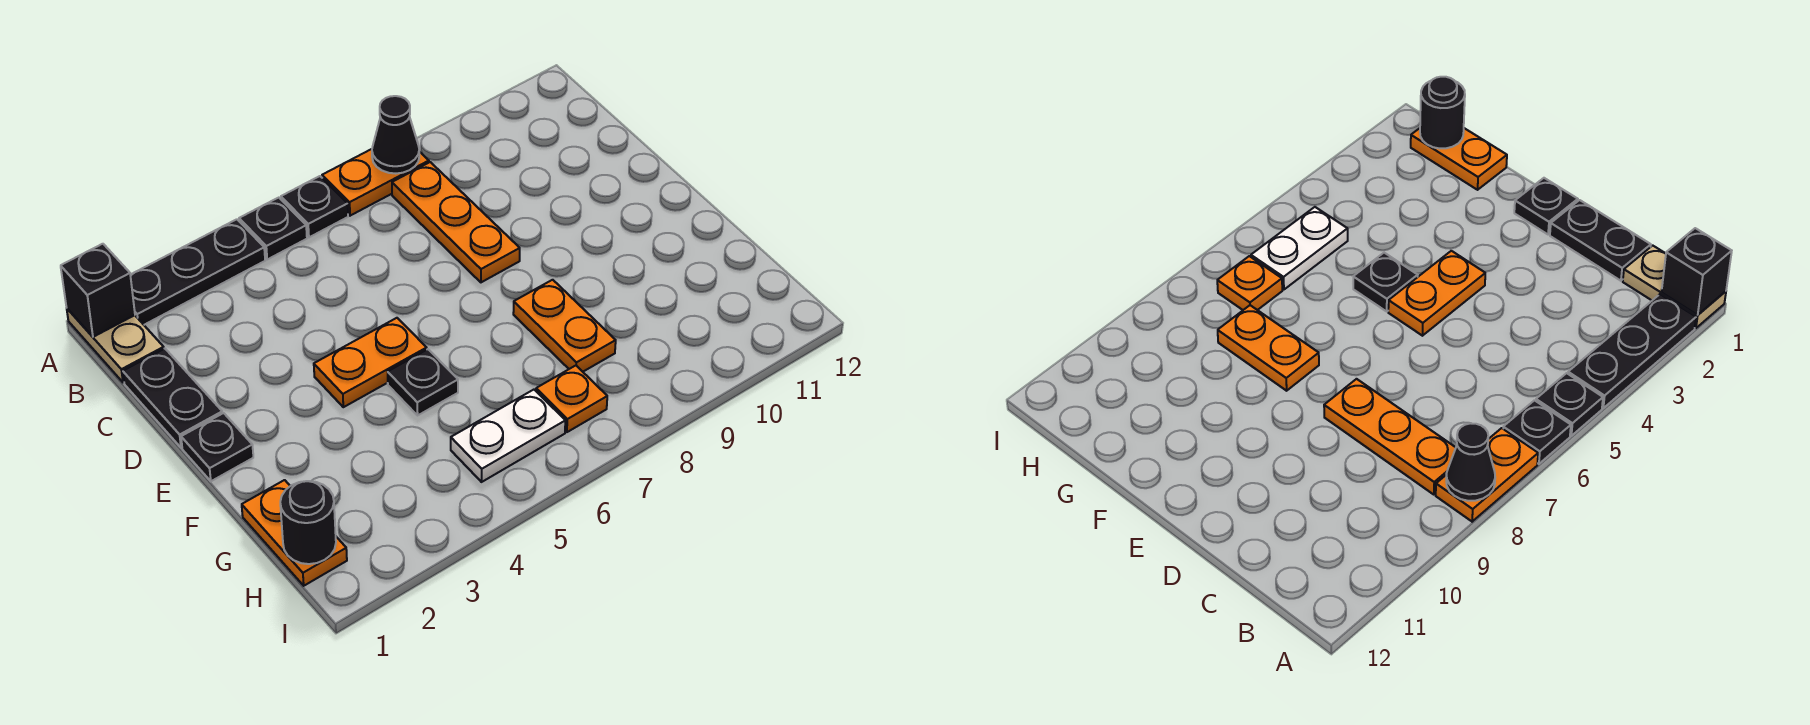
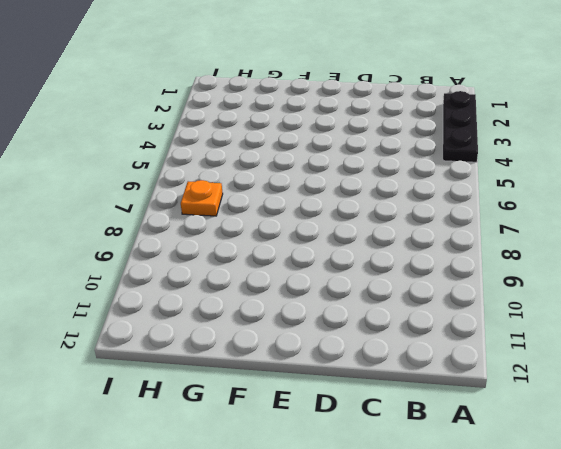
none -> tan plate A1:B1 level 1
none -> black plate A5 level 1
none -> black plate A6 level 1

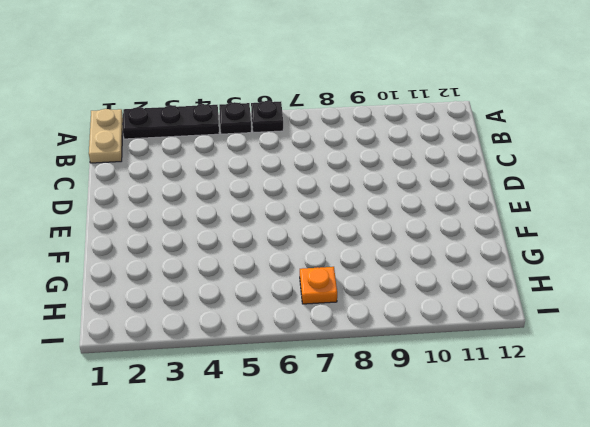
none -> orange plate A7:A8 level 1
none -> orange plate B8:D8 level 1
none -> black plate C1:D1 level 1

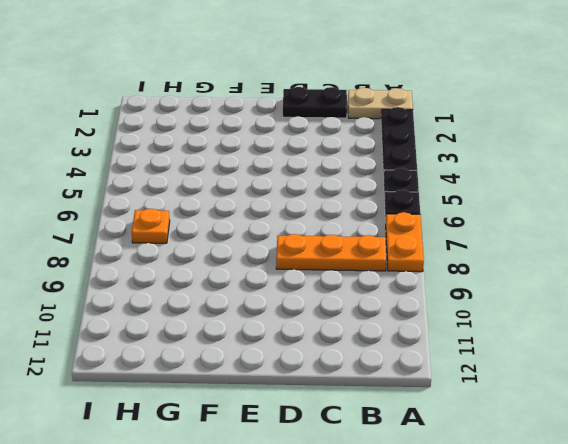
none -> black plate E1 level 1
none -> orange plate E4:E5 level 1
none -> black plate F5 level 1

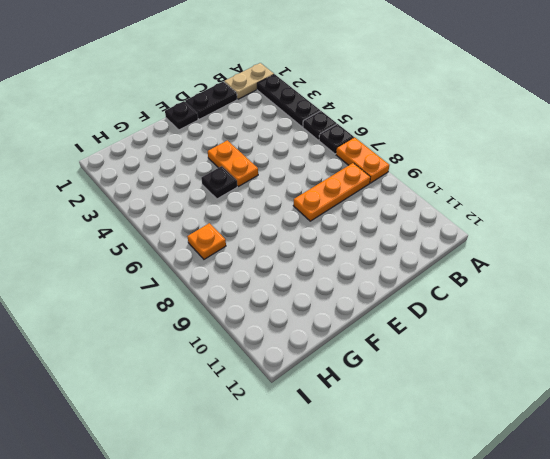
none -> orange plate F8:G8 level 1
none -> orange plate G1:H1 level 1
none -> white plate H5:H6 level 1

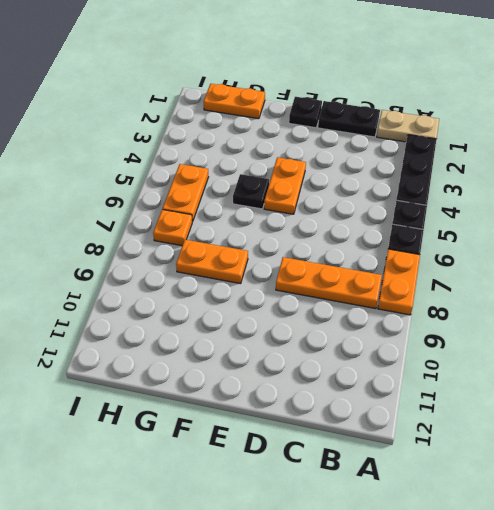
orange plate H5:H6 level 1 -> white plate H5:H6 level 1
none -> black brick A1 level 2
none -> black cone A8 level 2
none -> black round brick H1 level 2

